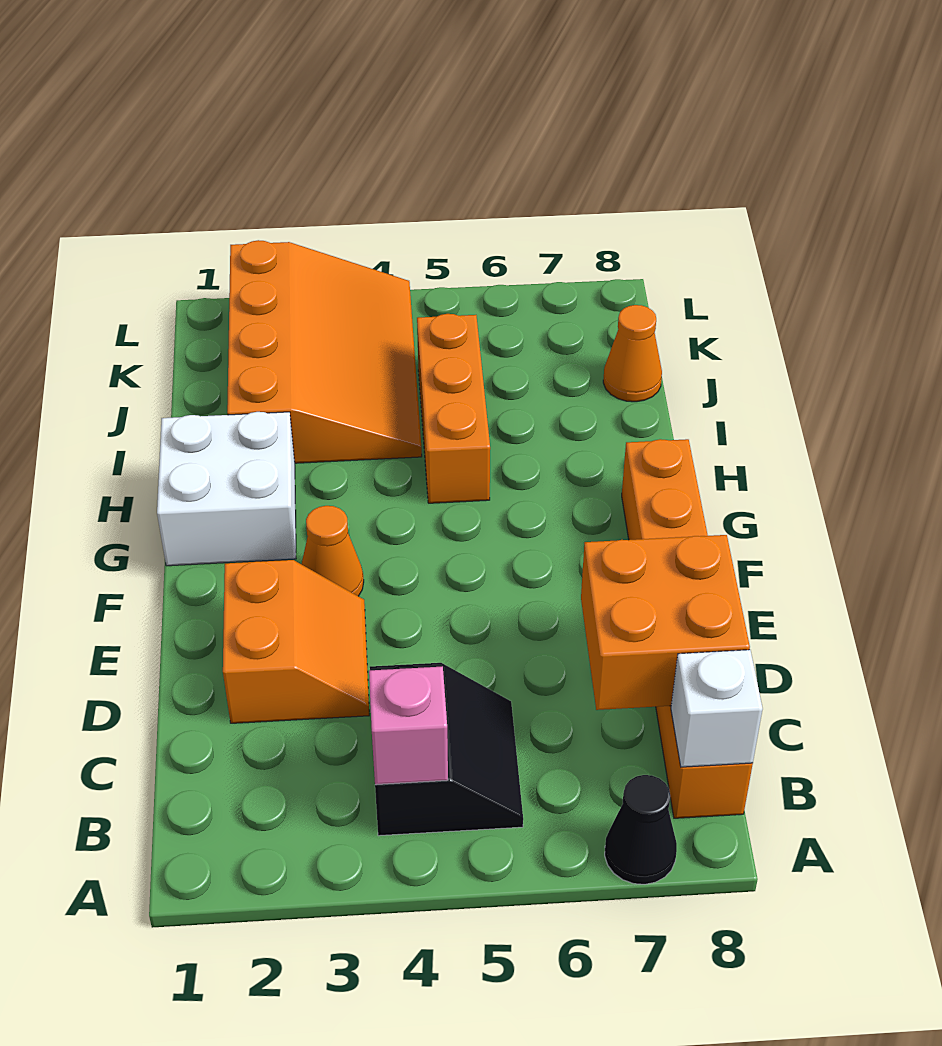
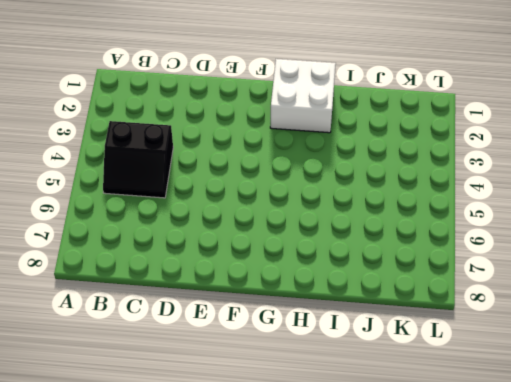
none -> black cone A7 level 1
none -> orange brick B8:G8 level 1
none -> orange slope D2:E3 level 1 top 2

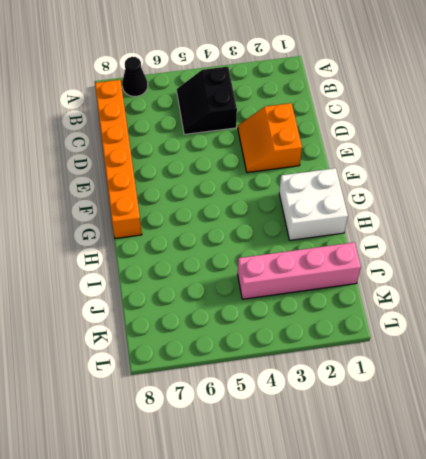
pink brick J1:J4 level 1 -> orange slope I2:L4 level 1 top 2
none -> orange cone F3 level 1
none -> orange brick H5:J5 level 1
none -> orange cone J8 level 1

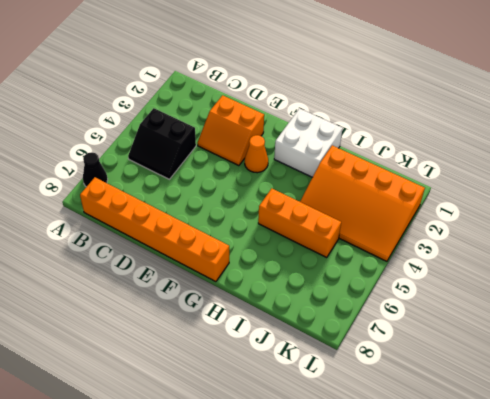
none -> orange cone J8 level 1
none -> pink brick B4 level 2
none -> white brick B8 level 2

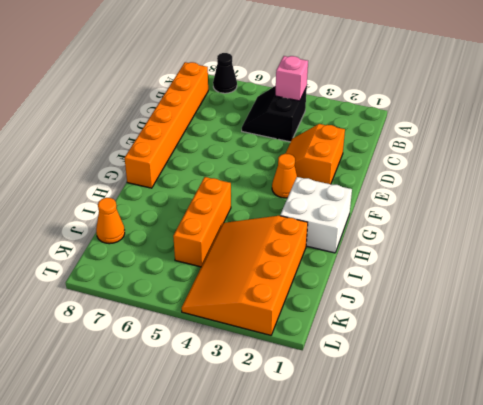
none -> white brick B8 level 2
none -> orange brick C7:D8 level 2

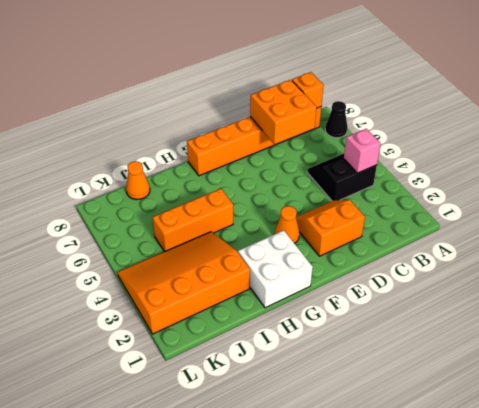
orange brick B8 level 2 -> white brick B8 level 2

